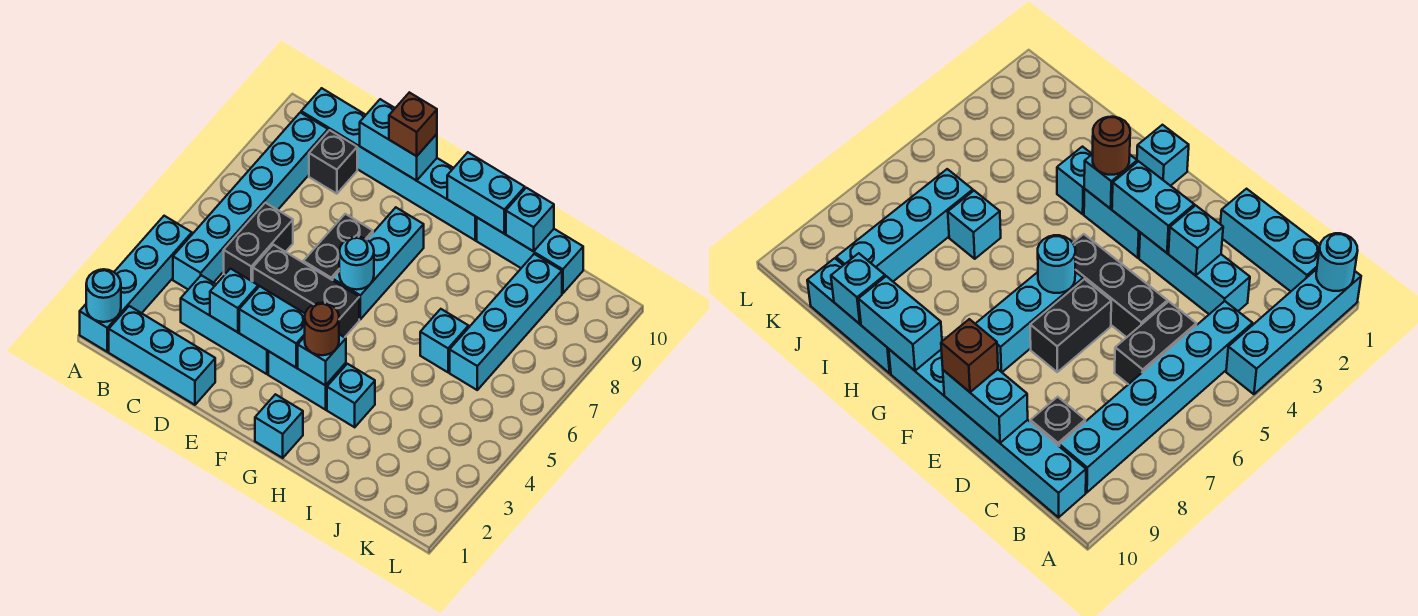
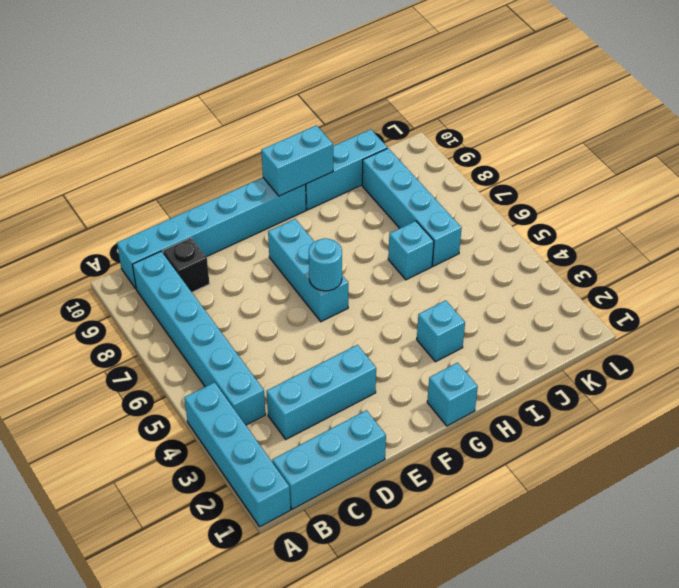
none -> black brick C5:C6 level 1
none -> black brick D5:F5 level 1
none -> black brick E6:E7 level 1

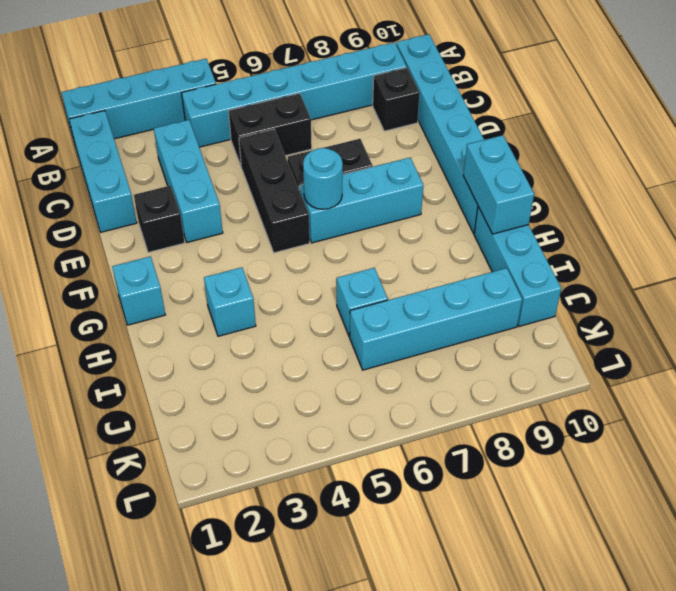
black brick E2 level 1 -> none
none -> cyan brick F3:G3 level 1
none -> cyan round brick A1 level 2
none -> cyan brick D3 level 2

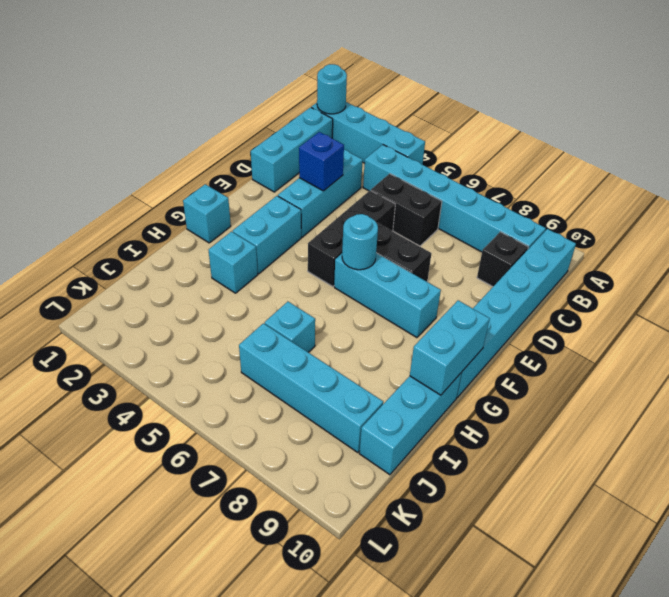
blue brick D3 level 2 -> cyan brick D3 level 2
none -> cyan brick D10:E10 level 2
none -> cyan brick E3:F3 level 2
none -> cyan brick G3 level 2

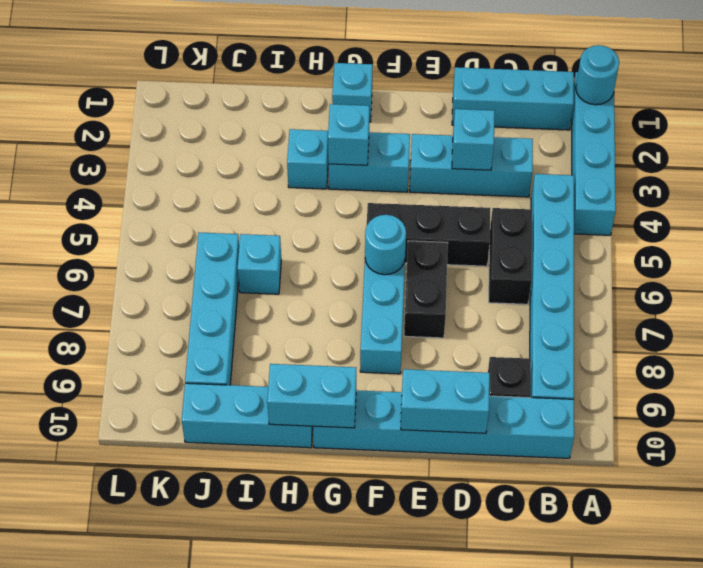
none -> cyan brick E3:F3 level 2
none -> cyan brick I10 level 2
none -> brown brick E10 level 3

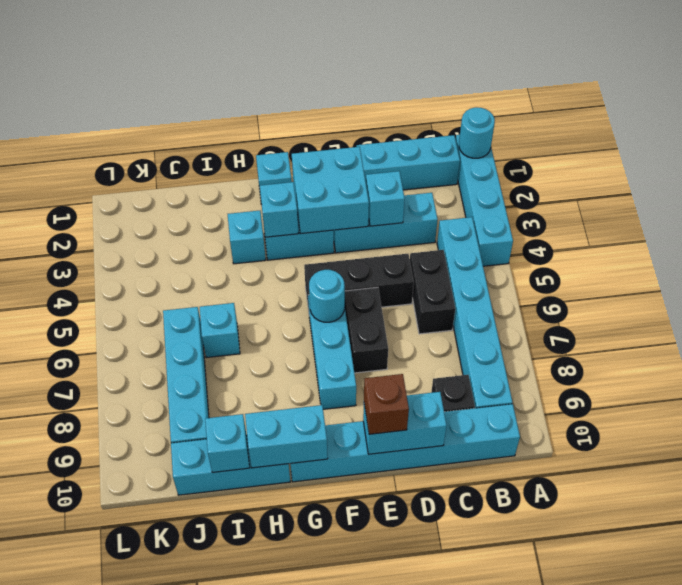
cyan brick E2:F3 level 2 -> cyan brick E3:F3 level 2
none -> brown round brick G3 level 3

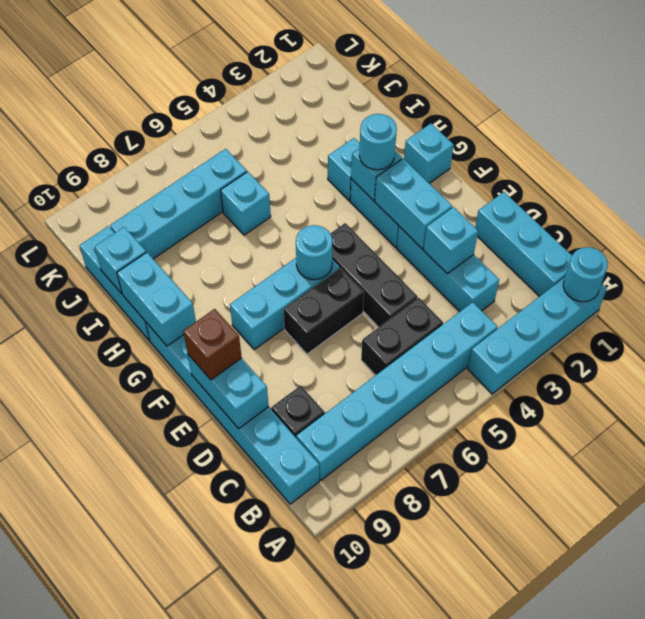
cyan round brick G3 level 3 -> brown round brick G3 level 3

